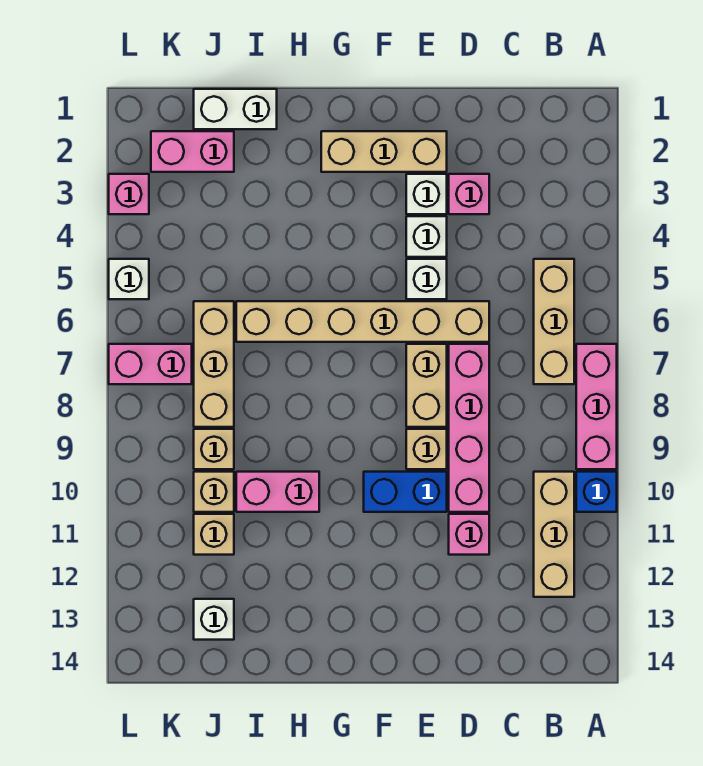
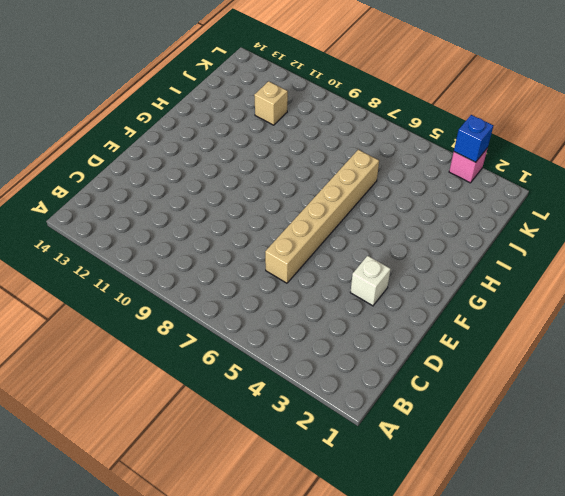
blue brick L3 level 2 -> blue brick A10 level 1
none -> pink brick A7:A9 level 1
none -> tan brick B5:B7 level 1
none -> tan brick B10:B12 level 1

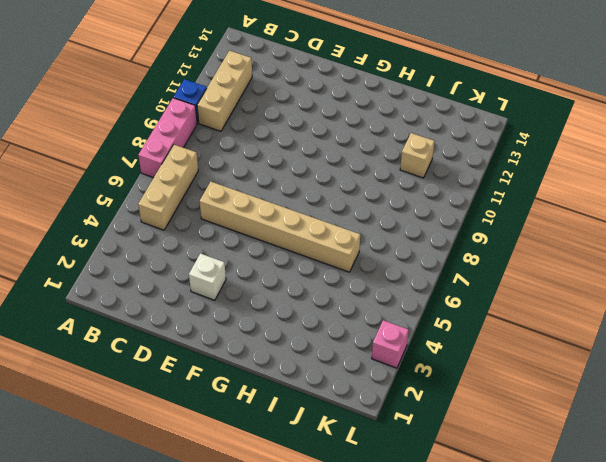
none -> pink brick D3 level 1
none -> pink brick D7:D10 level 1
none -> pink brick D11 level 1

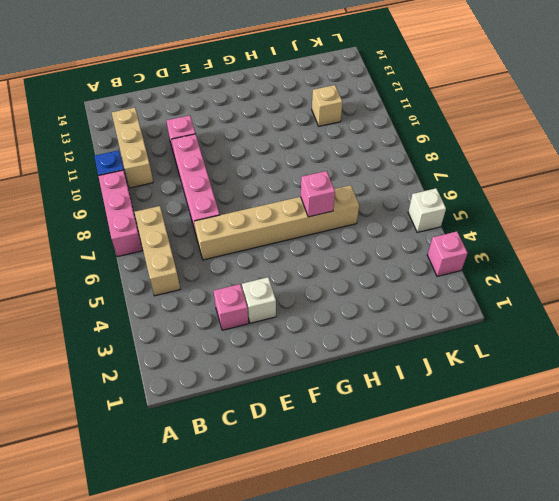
pink brick H6 level 2 -> none
none -> tan brick E2:G2 level 1
none -> white brick E4 level 1
none -> white brick E5 level 1

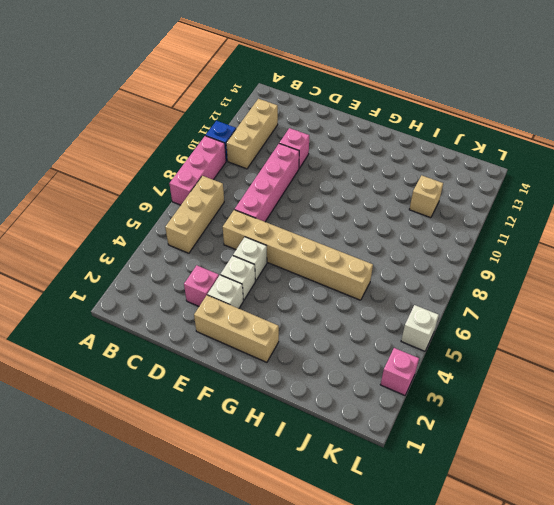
none -> tan brick E7:E8 level 1
none -> tan brick E9 level 1
none -> blue brick E10:F10 level 1

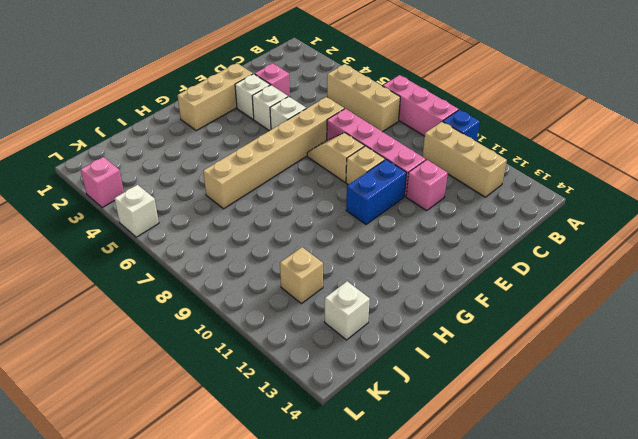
tan slope E7:E8 level 1 top 8 -> tan brick E7:E8 level 1
none -> pink brick H10:I10 level 1
none -> white brick I1:J1 level 1
none -> pink brick J2:K2 level 1

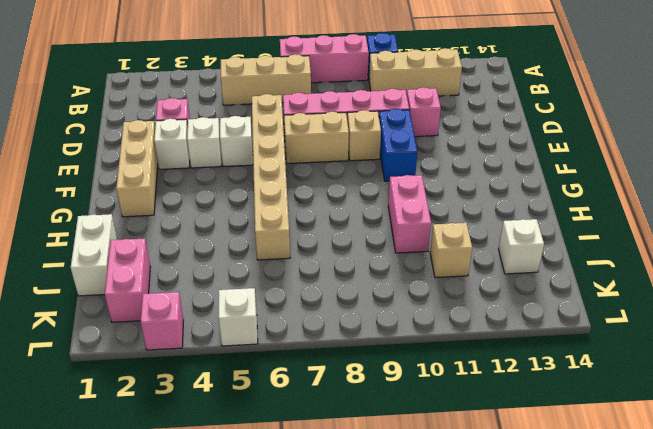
none -> tan brick J6:J8 level 1
none -> tan brick J9 level 1
none -> tan brick J10 level 1

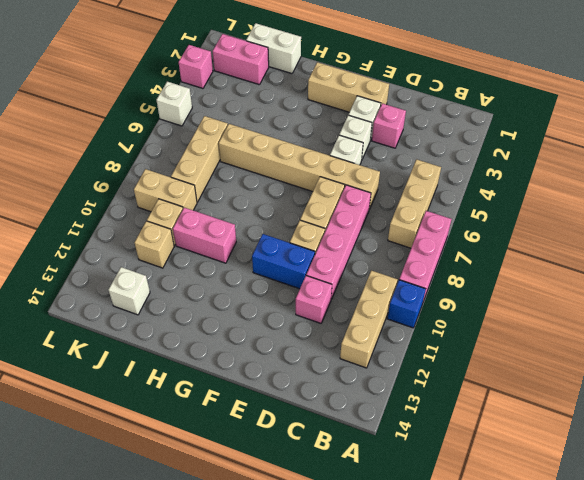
tan brick J9:K9 level 1 -> tan brick J9 level 1
none -> pink brick K7:L7 level 1

